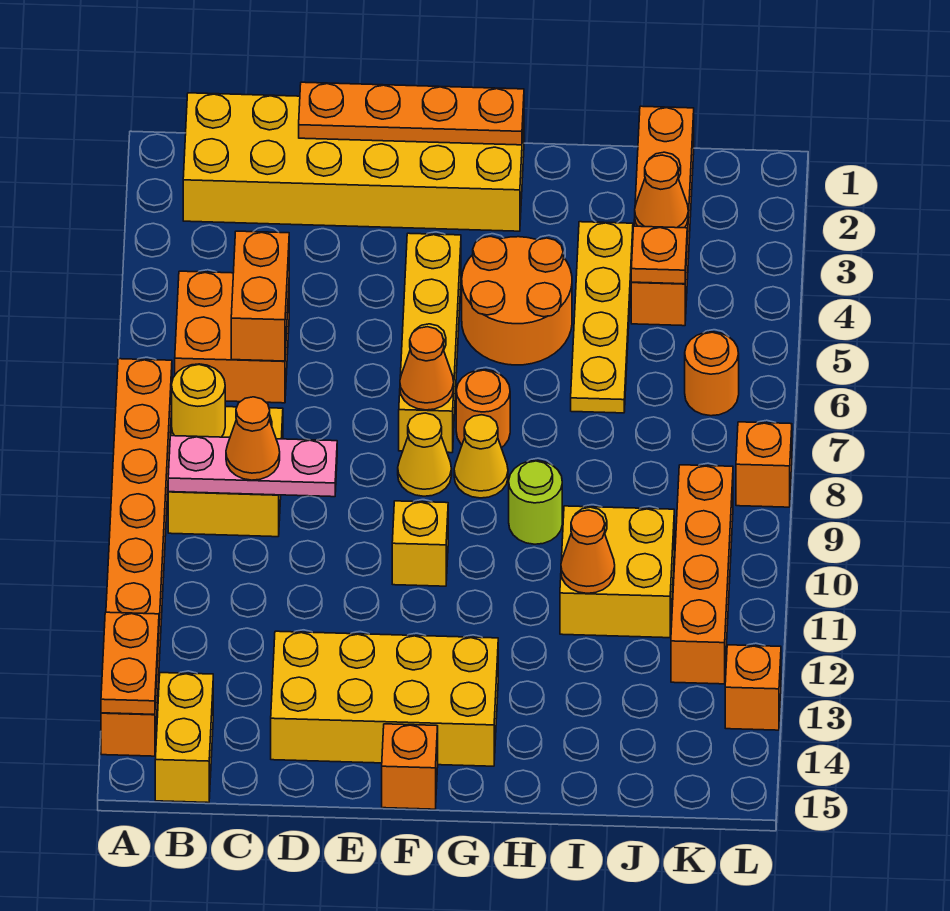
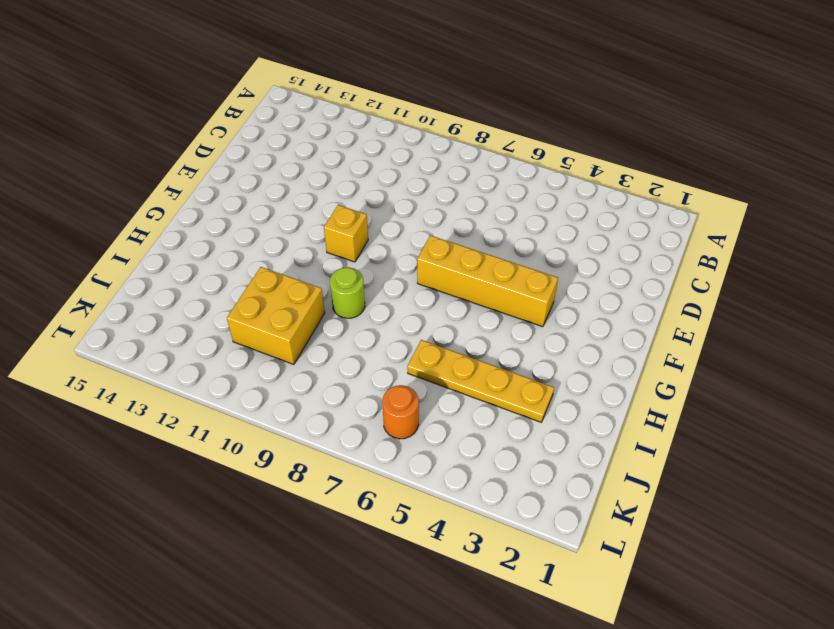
none -> orange brick A7:A14 level 1
none -> yellow brick B1:G2 level 1
none -> orange brick B5:C6 level 1
none -> yellow brick B8:C9 level 1

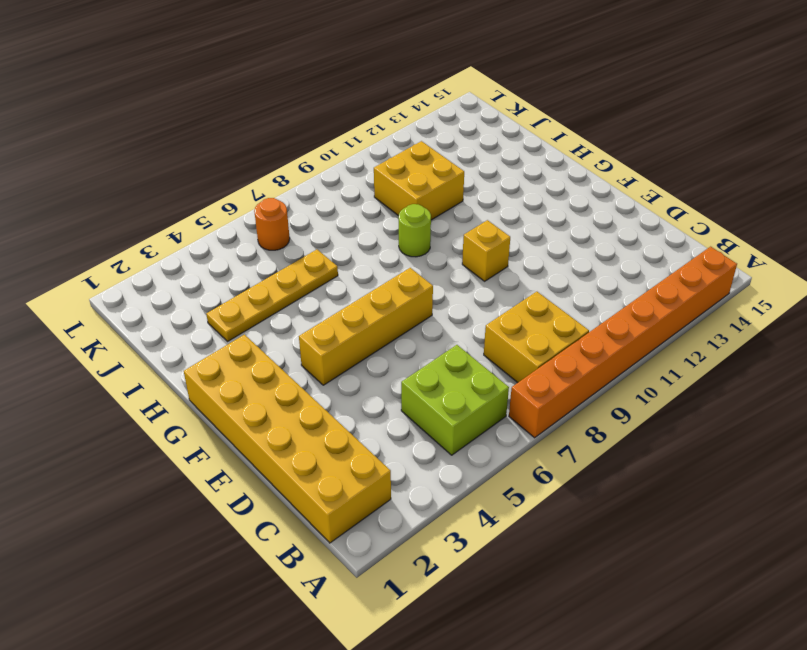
lime brick B5:C6 level 1 -> orange brick B5:C6 level 1
none -> yellow brick B14:B15 level 1
none -> yellow brick D13:G14 level 1
none -> yellow cone F8 level 1
none -> orange brick F15 level 1

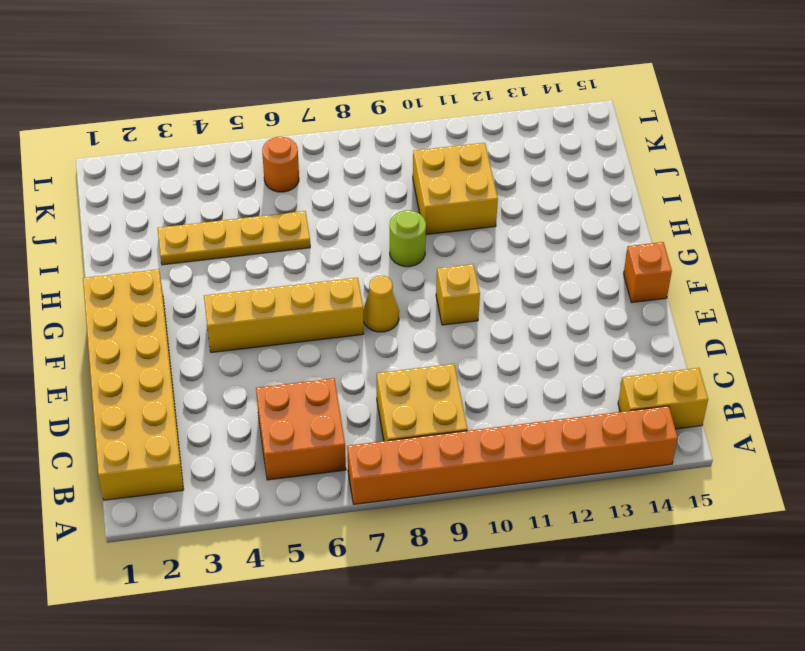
none -> yellow brick D13:G14 level 1
none -> orange round brick G4:H5 level 1
none -> orange round brick G7 level 1
none -> yellow cone G8 level 1

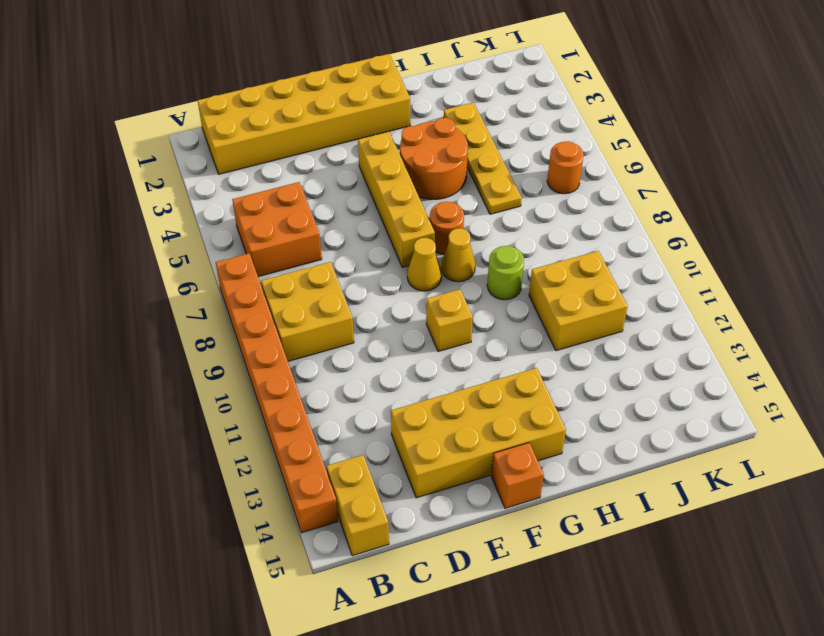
none -> orange brick J1:J4 level 1
none -> orange brick K9:K12 level 1
none -> orange brick L8 level 1
none -> orange brick L13 level 1

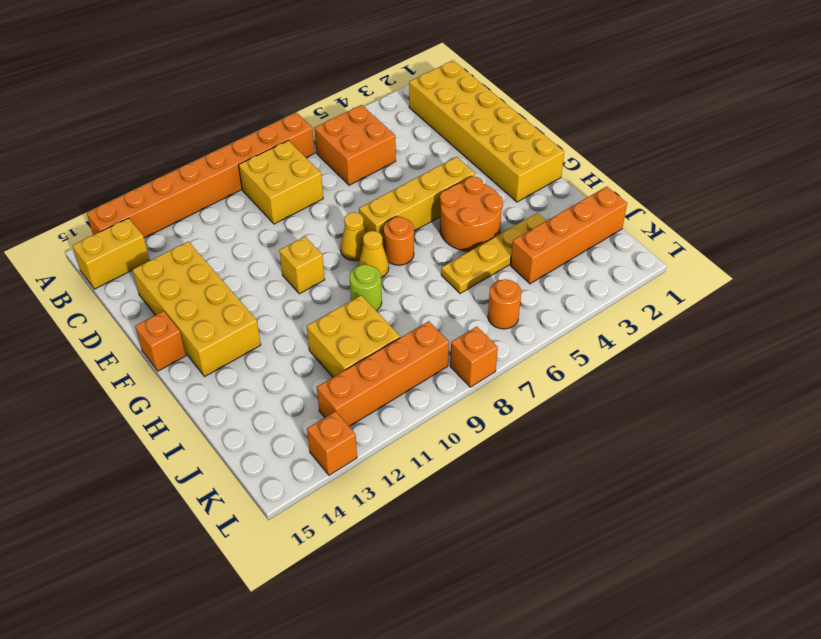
none -> orange plate A13:A14 level 2
none -> yellow round brick B8 level 2
none -> pink plate B9:D9 level 2
none -> orange brick C5:C6 level 2

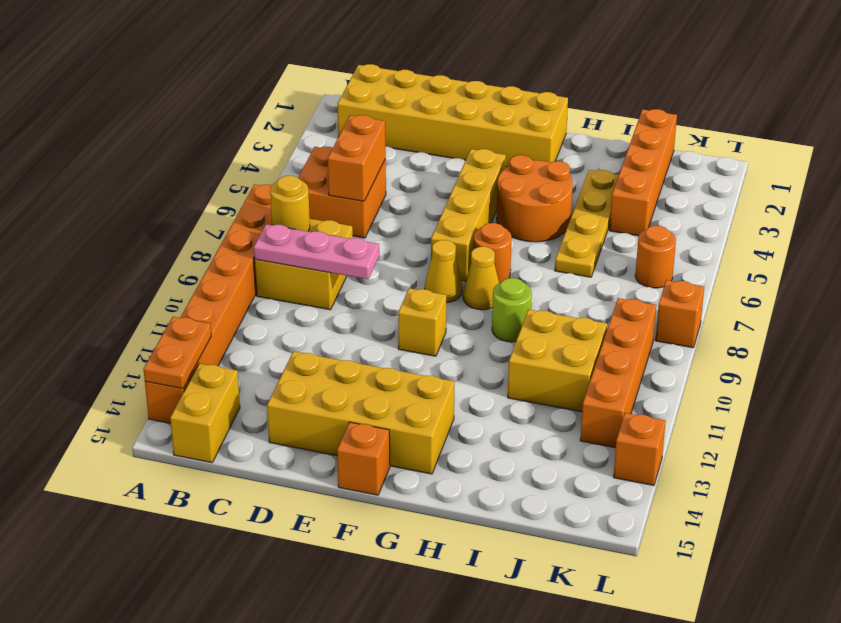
none -> orange plate D1:G1 level 2
none -> orange cone F7 level 2
none -> orange cone I11 level 2
none -> orange cone J3 level 2

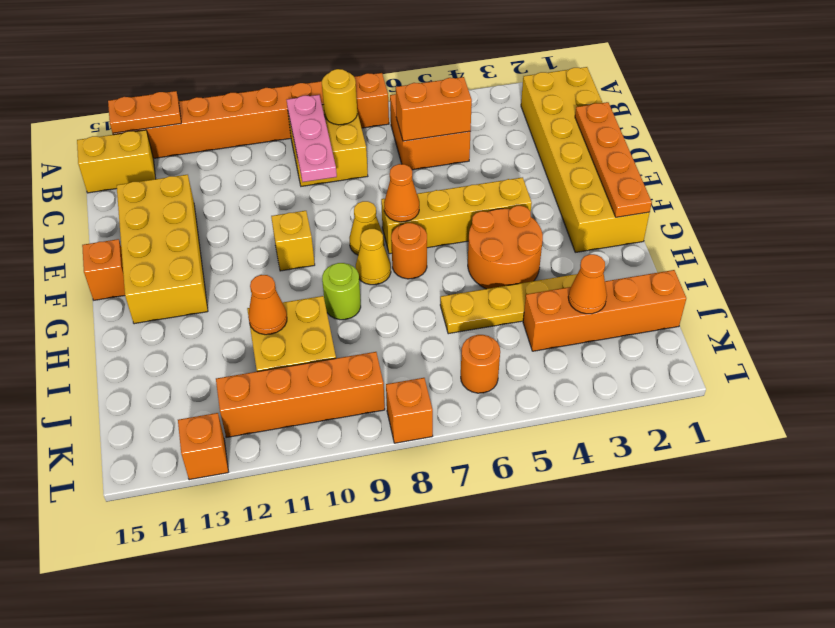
none -> orange plate J4 level 2
none -> orange cone C9 level 3

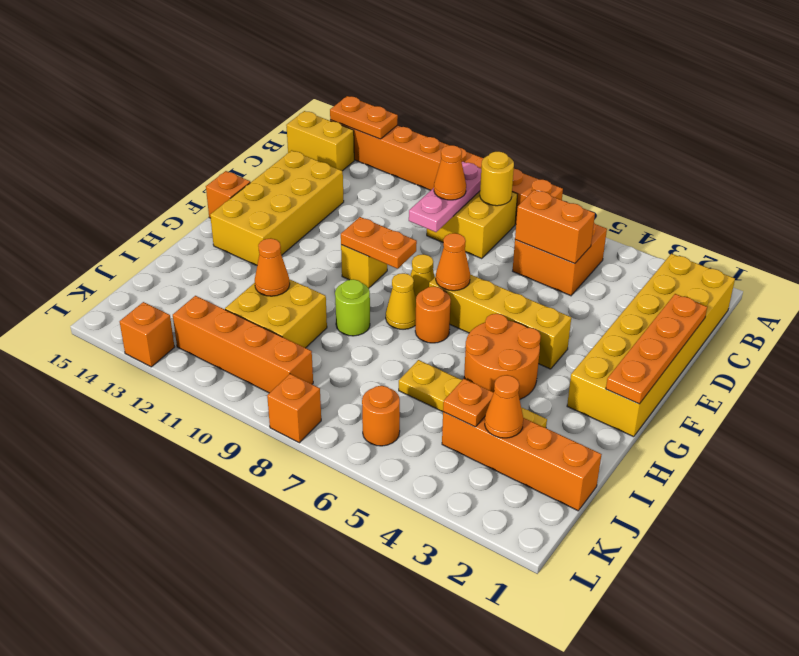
orange plate F9:F10 level 2 -> none

